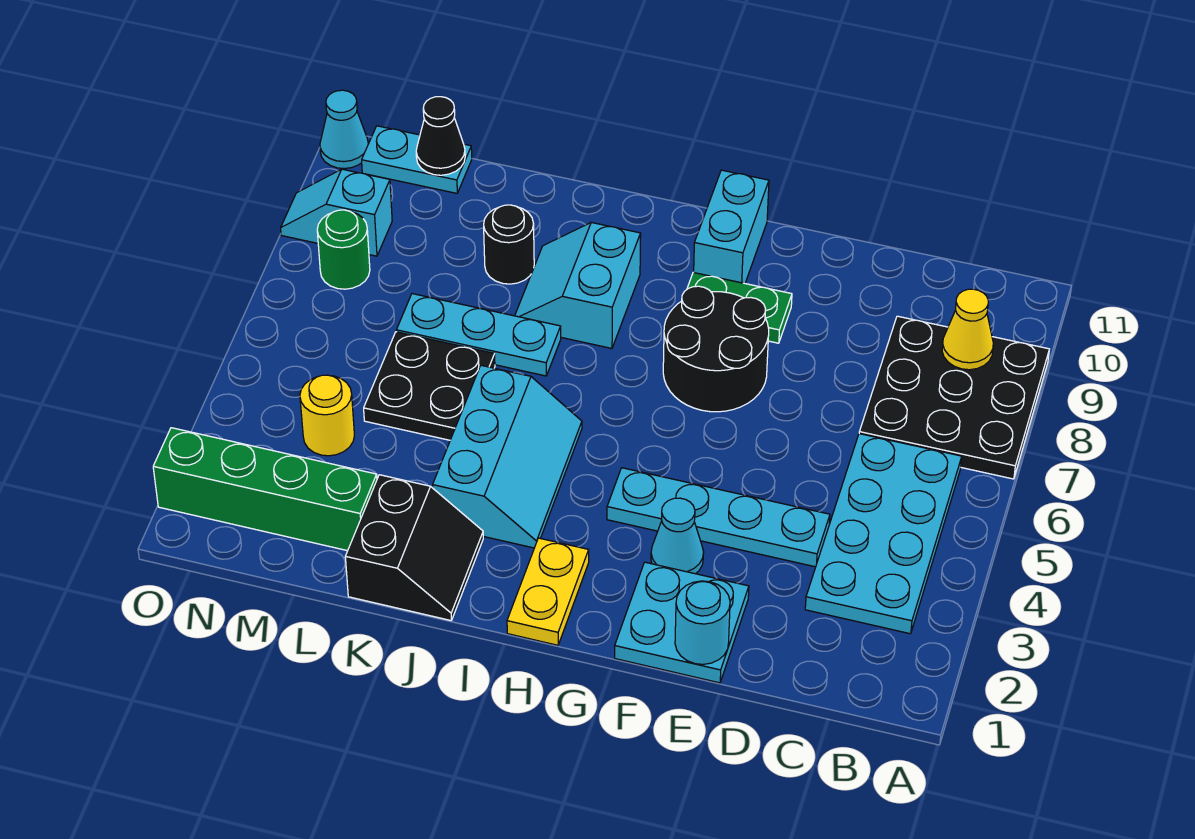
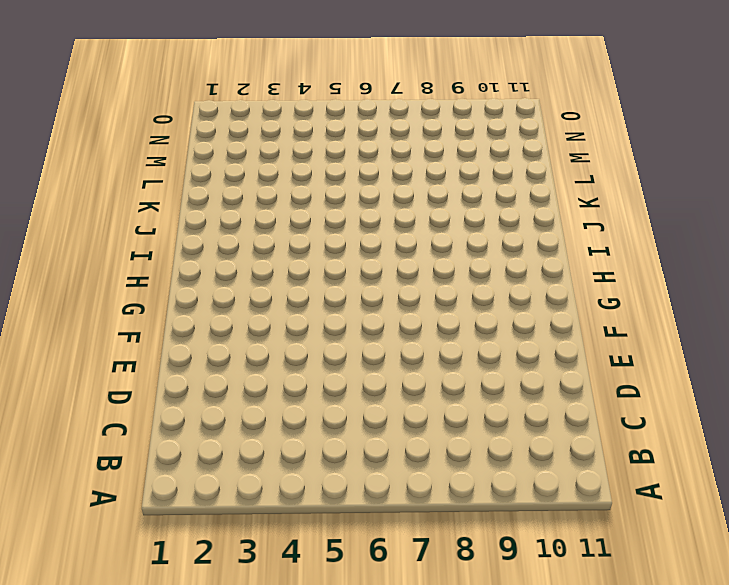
none -> black plate A7:C9 level 1
none -> cyan plate B3:C6 level 1
none -> cyan plate D4:G4 level 1

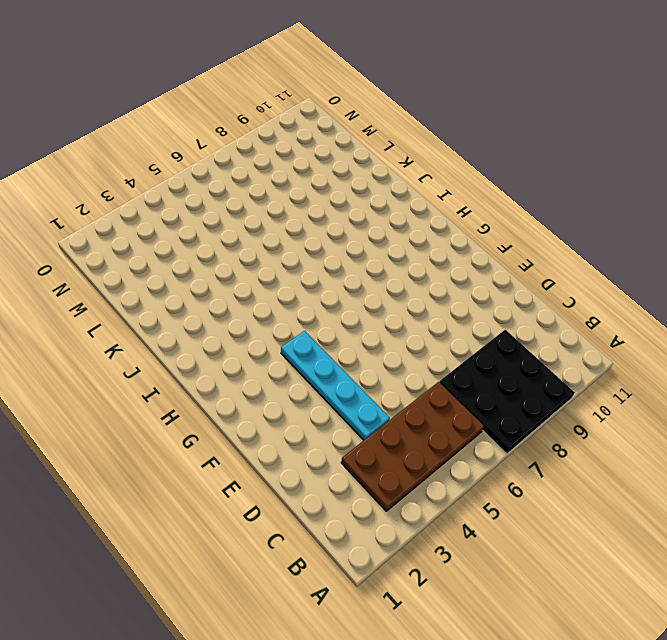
brown plate B3:C6 level 1 -> cyan plate B3:C6 level 1
none -> cyan plate E1:F2 level 1
none -> cyan cone F3 level 1
none -> black round brick F7:G8 level 1

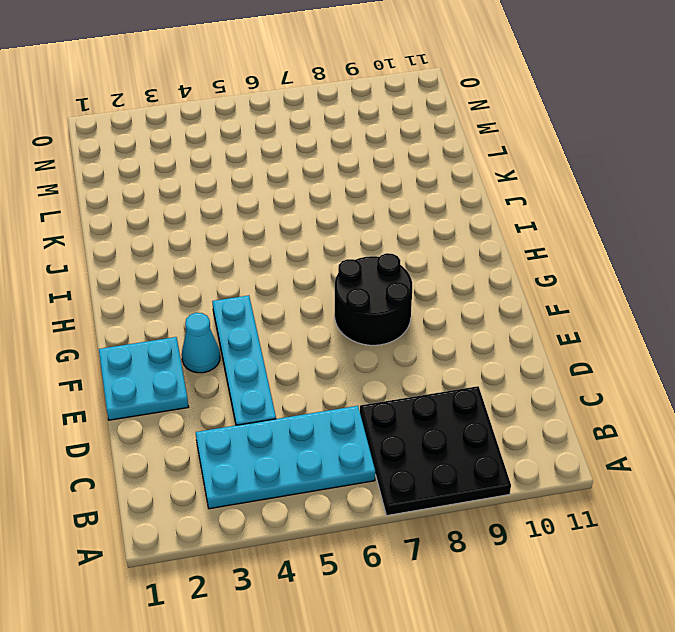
none -> green plate F9:G9 level 1
none -> cyan brick G10:G11 level 1
none -> yellow plate H1:H2 level 1

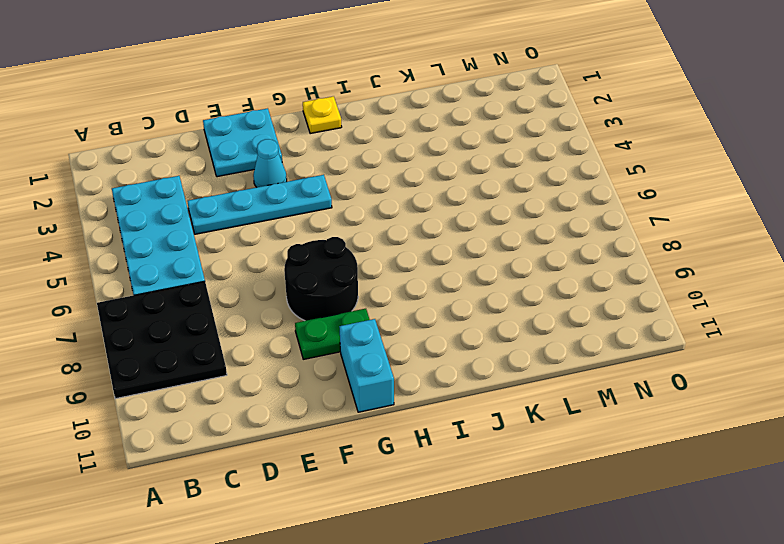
yellow plate H1 level 1 -> yellow plate H1:H2 level 1
none -> cyan slope I3:J5 level 1 top J
none -> cyan slope I8:J9 level 1 top I
none -> black slope J1:K2 level 1 top K

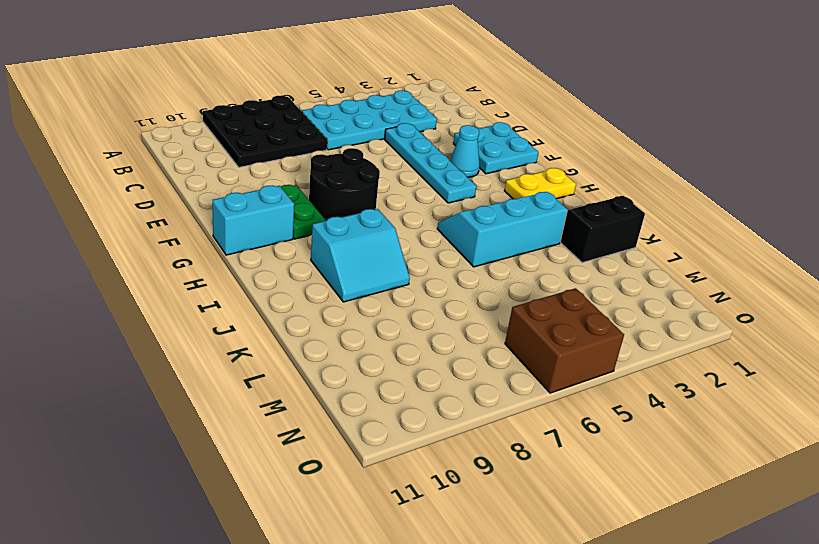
brown brick N5:O6 level 1 -> none
none -> cyan plate J7:L7 level 1
none -> black plate K5:L6 level 1
none -> black round brick K9 level 1

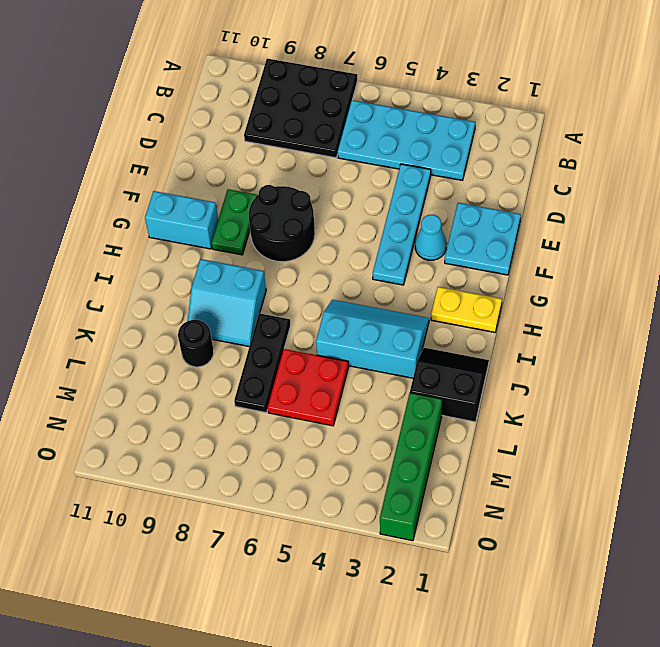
black plate J7:L7 level 1 -> cyan plate J7:L7 level 1
red plate K5:L6 level 1 -> black plate K5:L6 level 1
none -> yellow round brick M4 level 1
none -> cyan plate M11:N11 level 1
none -> green round brick N8 level 1

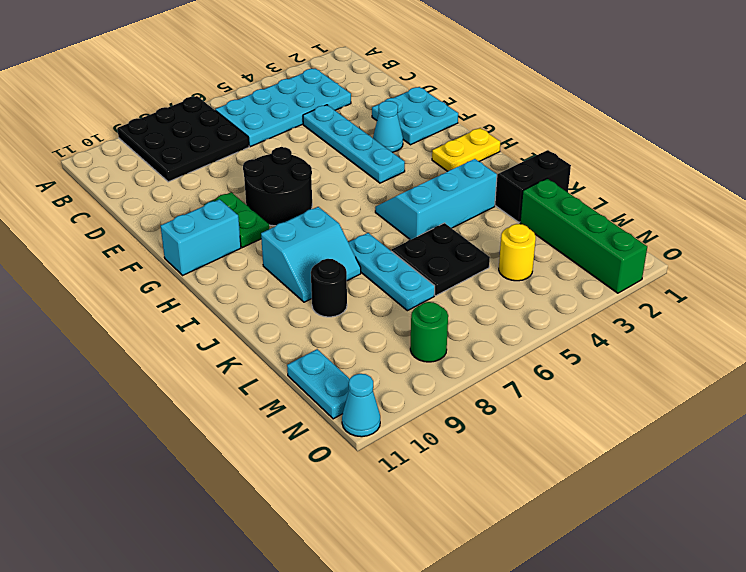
none -> cyan slope N9:O9 level 1 top N
none -> yellow cone B9 level 2
none -> cyan round brick E1 level 2

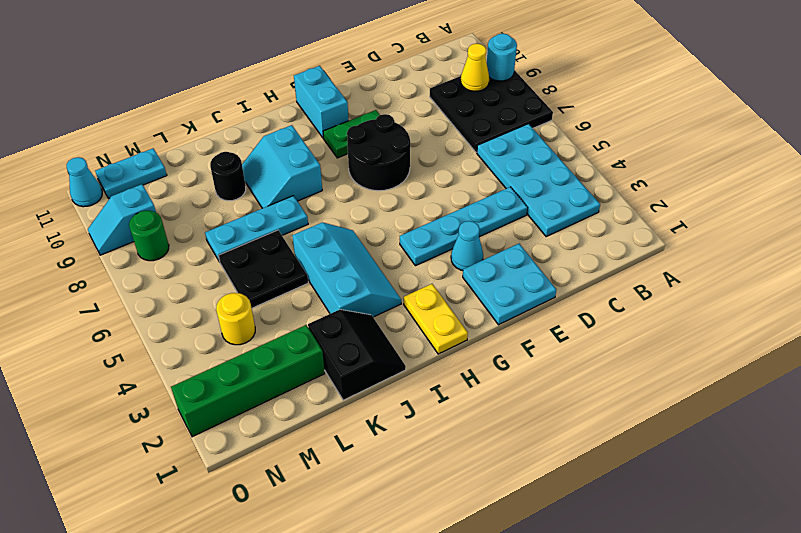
cyan round brick A9 level 2 -> cyan round brick E1 level 2
none -> black cone M11 level 2

